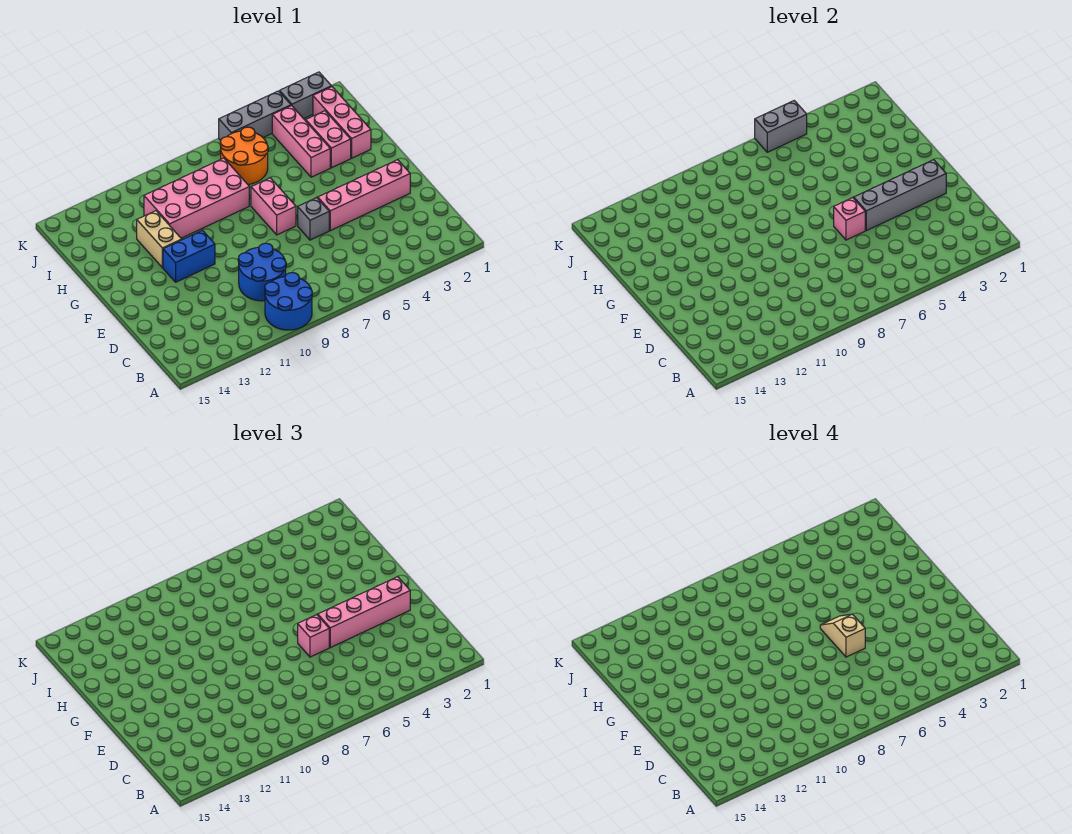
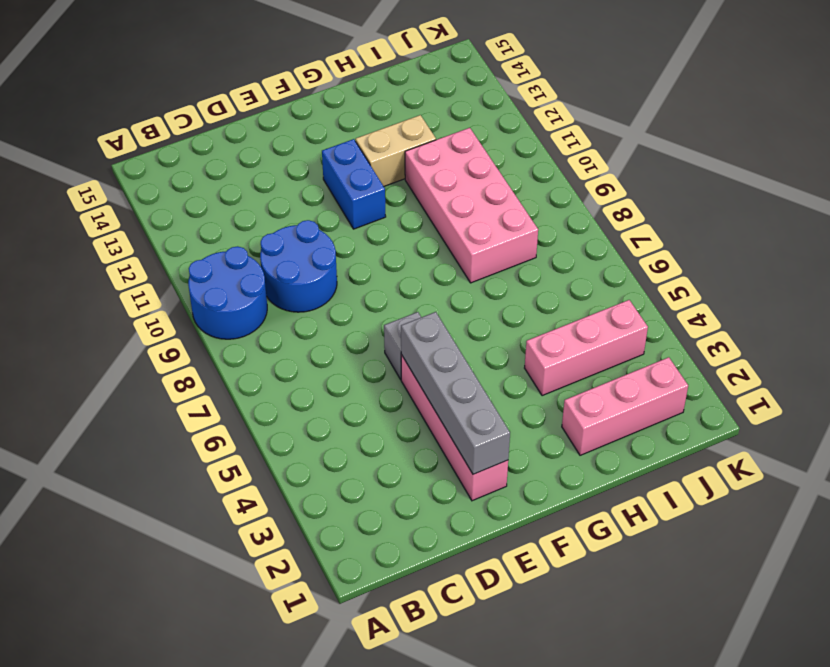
none -> pink brick F7:G7 level 1
none -> pink brick H3:I3 level 1
none -> orange round brick I6:J7 level 1

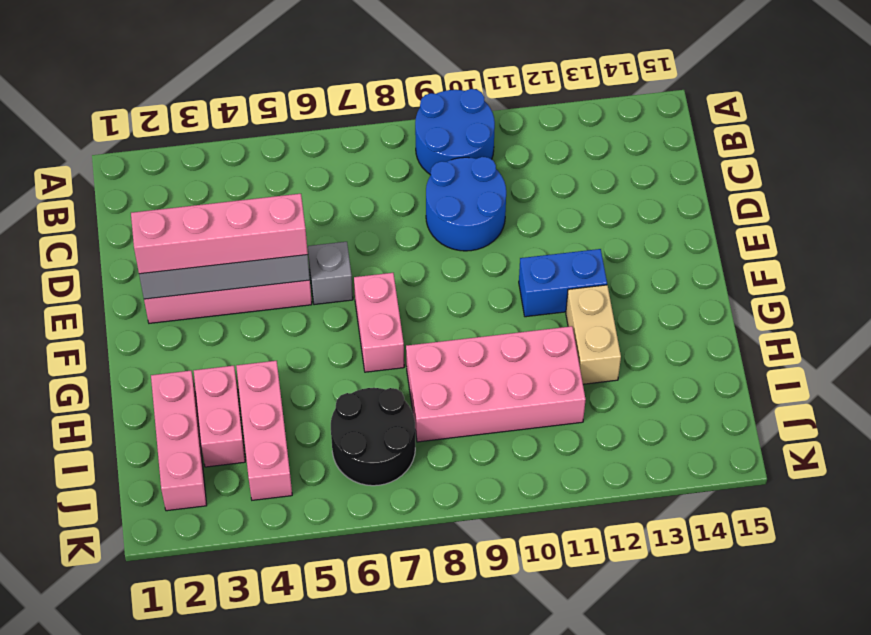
black round brick I6:J7 level 1 -> orange round brick I6:J7 level 1
none -> grey brick K2:K3 level 1
none -> grey brick K4:K6 level 1
none -> pink brick E6 level 2

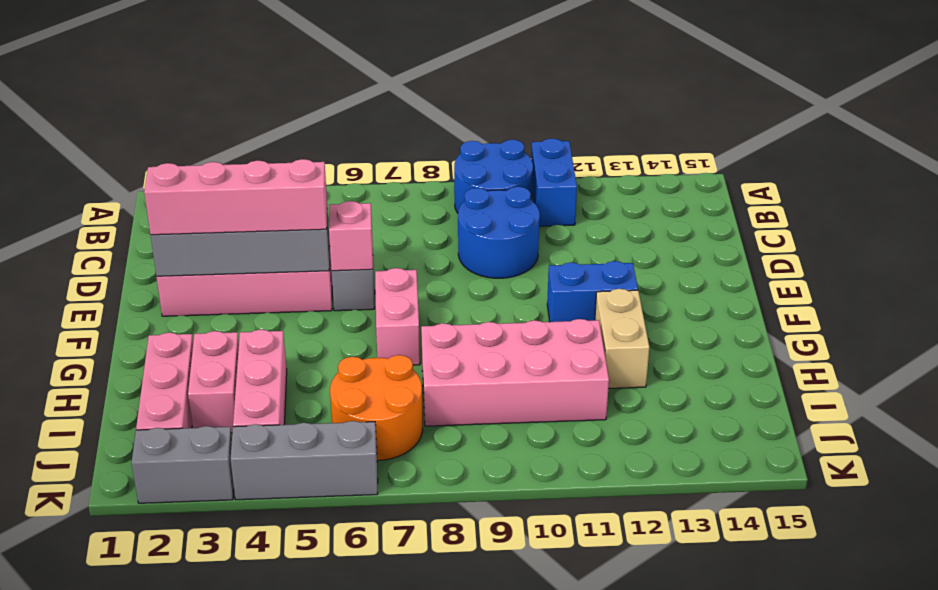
blue brick A11:B11 level 1 -> none
none -> grey brick K5:K6 level 2
none -> pink brick E6 level 3
none -> tan slope E6:F6 level 4 top E

